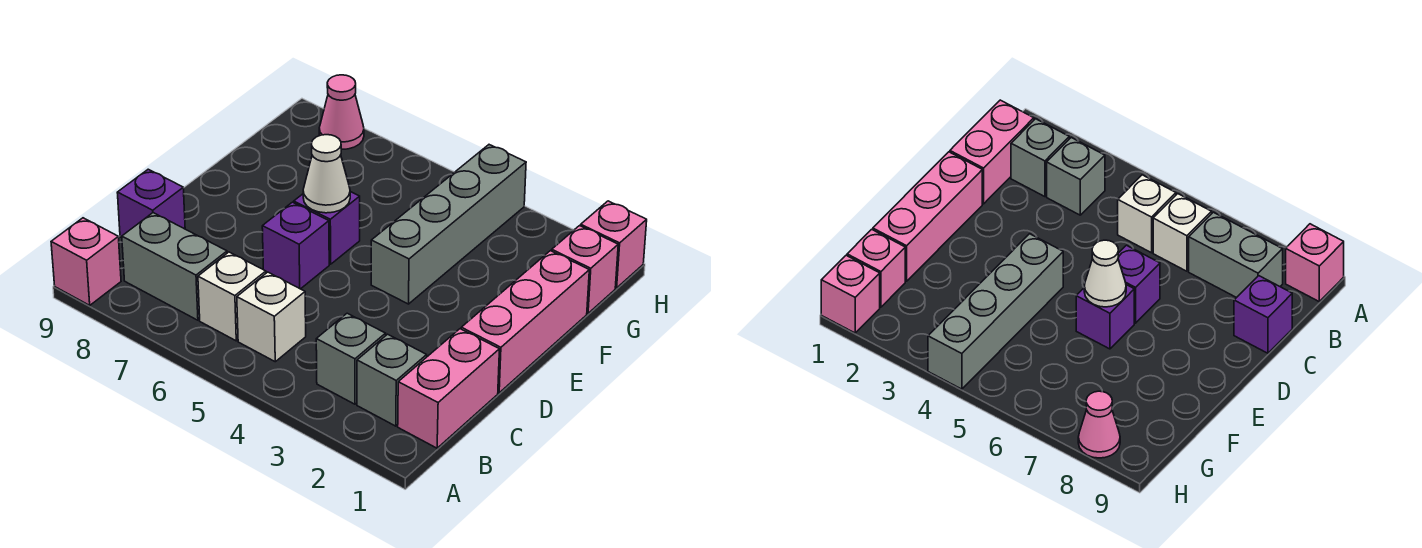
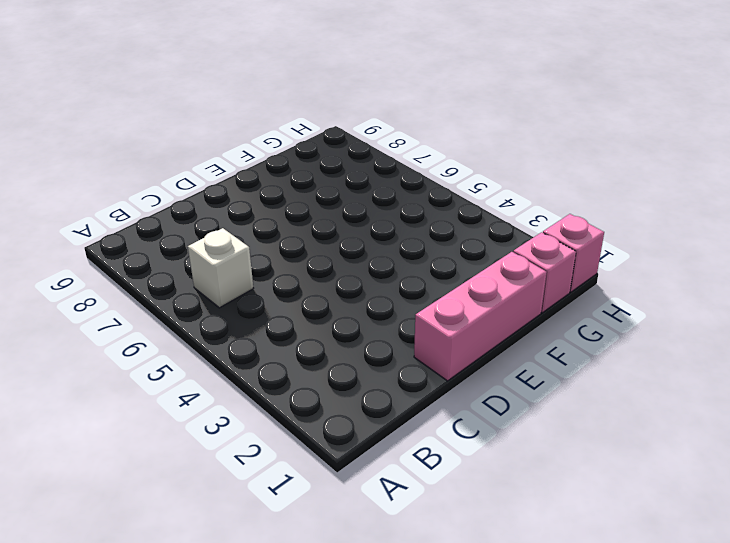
none -> pink brick A9 level 1
none -> pink brick B1:C1 level 1
none -> grey brick B2 level 1

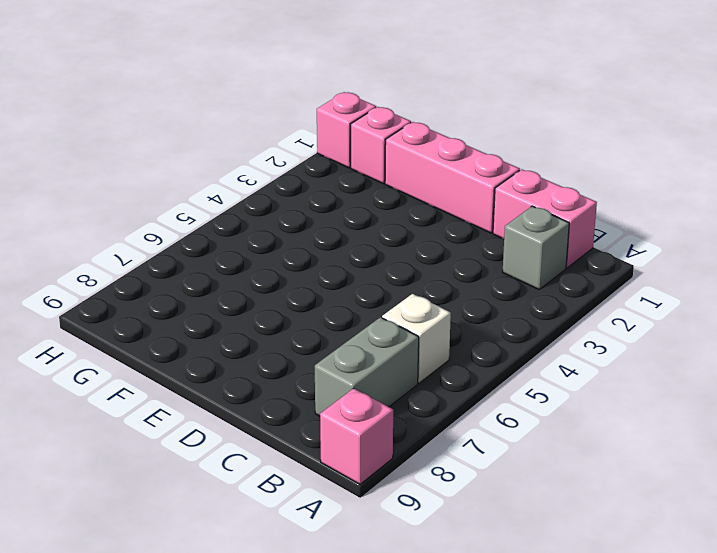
none -> grey brick B3 level 1
none -> white brick B5 level 1
none -> purple brick C9 level 1

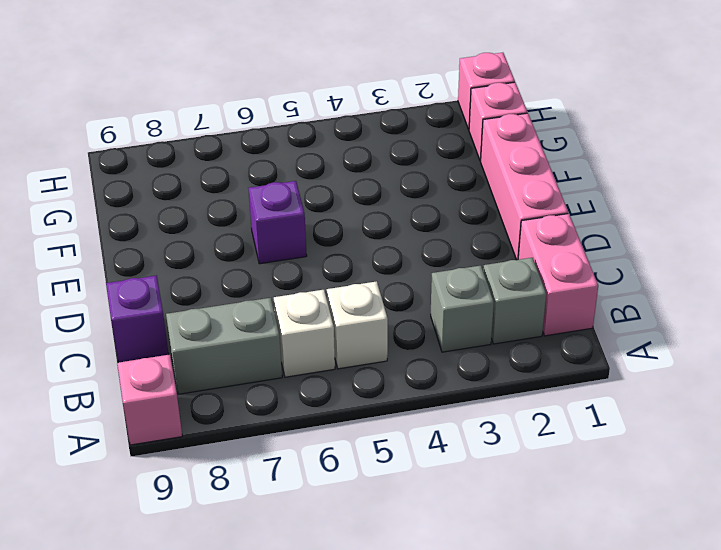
none -> purple brick D6 level 1
none -> grey brick E4:H4 level 1
none -> pink cone H8 level 1

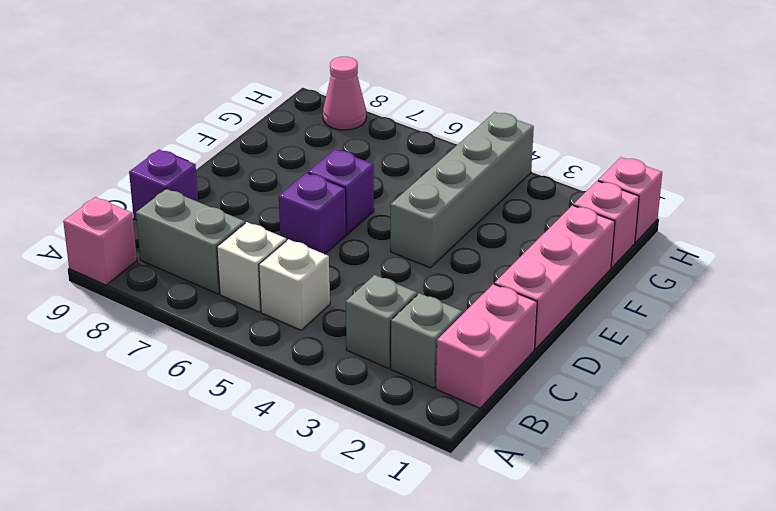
none -> white cone E6 level 2

